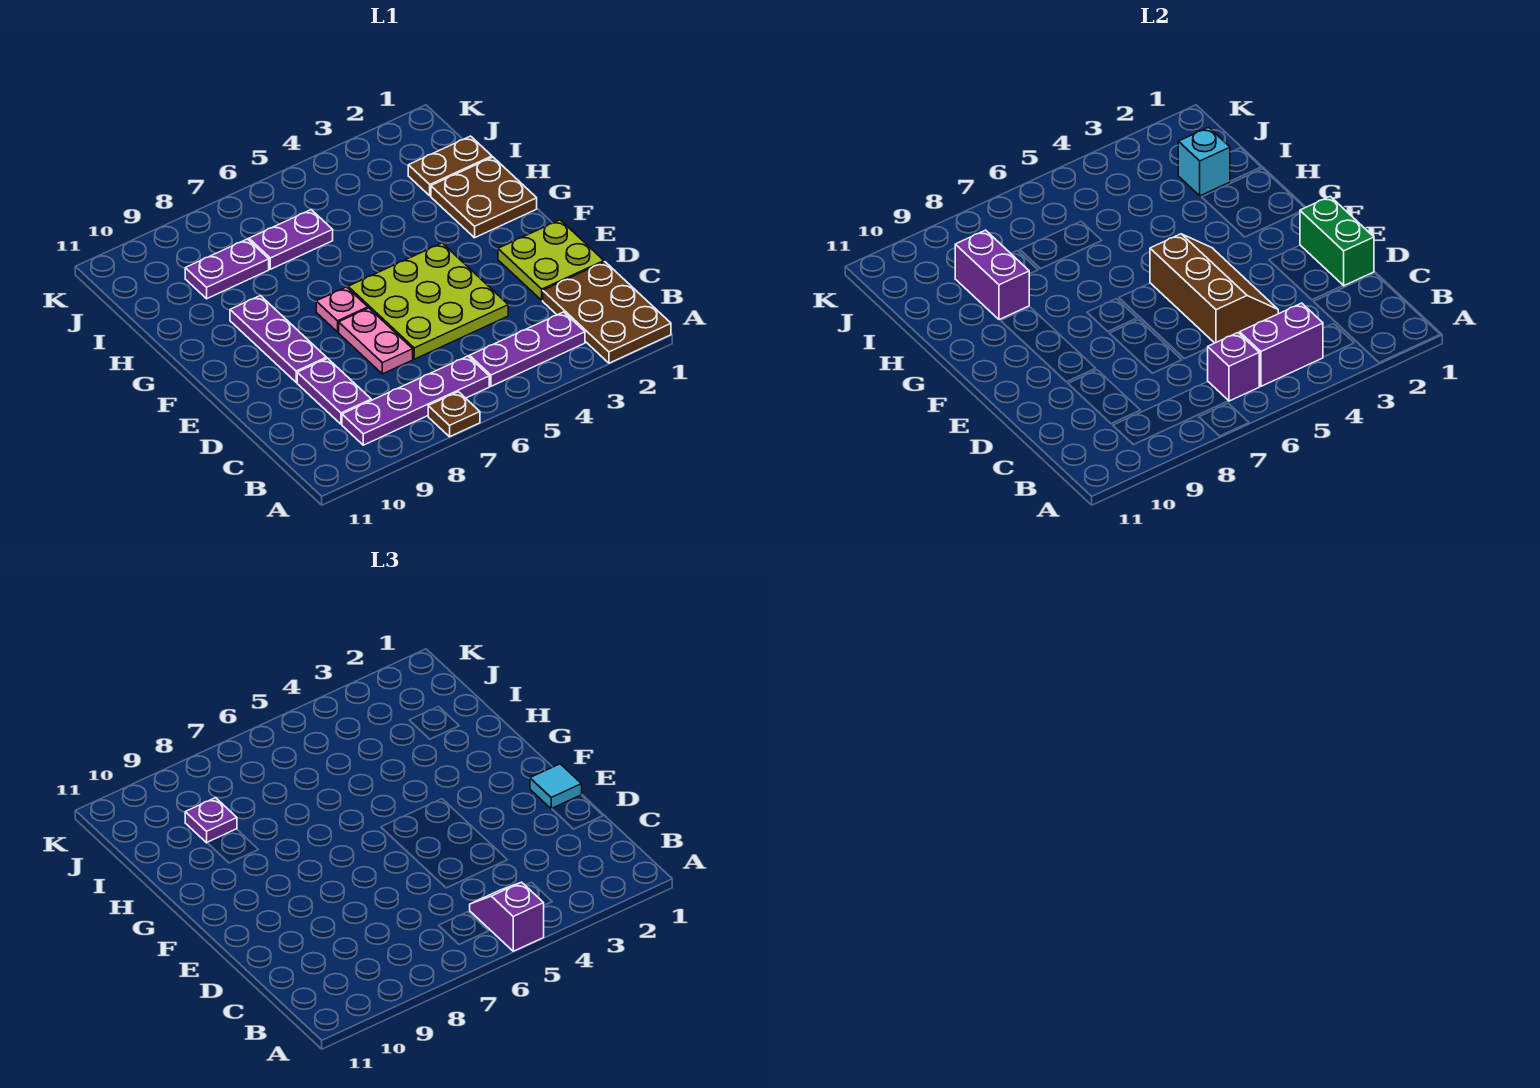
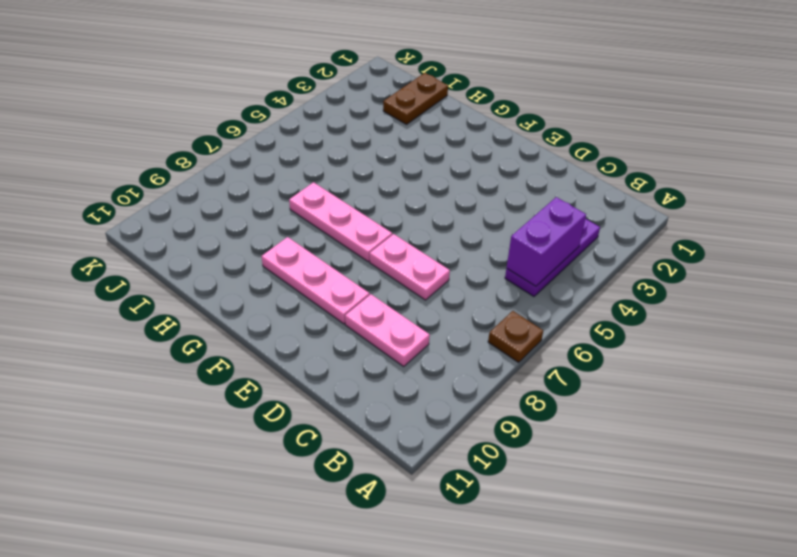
pink plate C9:D9 level 1 -> purple plate C9:D9 level 1
pink plate E9:G9 level 1 -> purple plate E9:G9 level 1
pink plate F7:H7 level 1 -> pink plate F7 level 1
none -> brown plate A1:C2 level 1
none -> purple plate B6:B9 level 1
none -> lime plate D1:E2 level 1

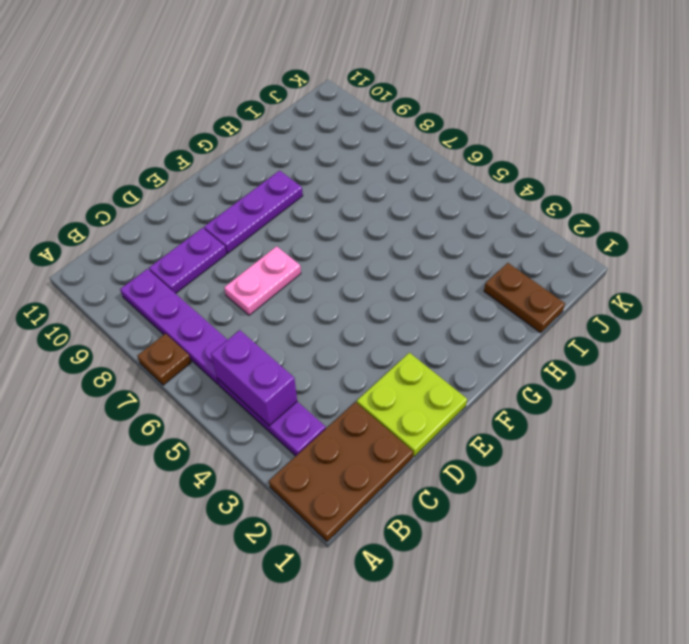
none -> lime plate D4:F6 level 1
none -> pink plate F7 level 1
none -> brown plate G1:H2 level 1

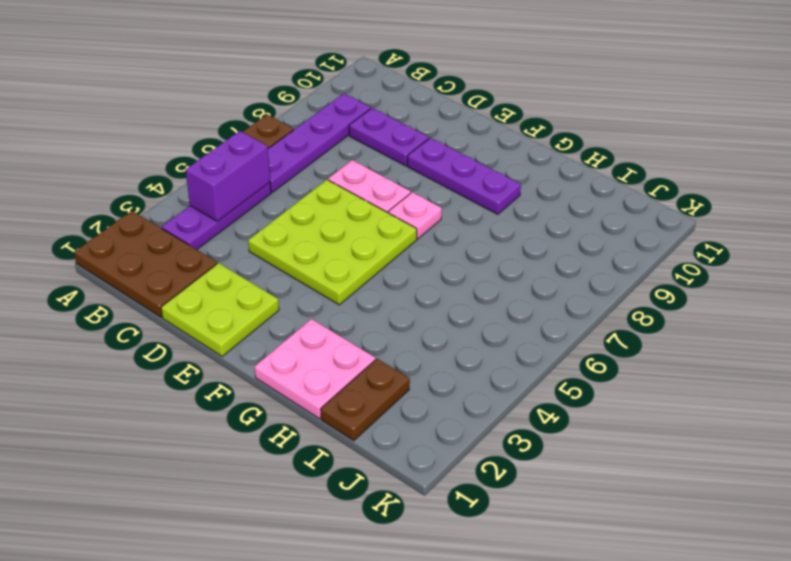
pink plate G1:H2 level 1 -> brown plate G1:H2 level 1
none -> purple plate I6:I7 level 1
none -> purple plate I8:I9 level 1
none -> purple brick B6 level 2

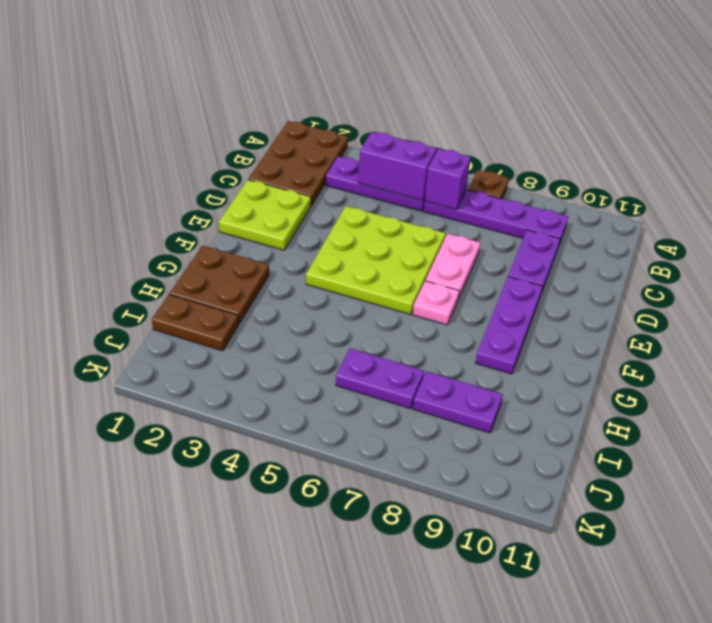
none -> green brick D1:E1 level 2
none -> brown slope D4:F5 level 2 top 5
none -> purple brick H9:I9 level 2

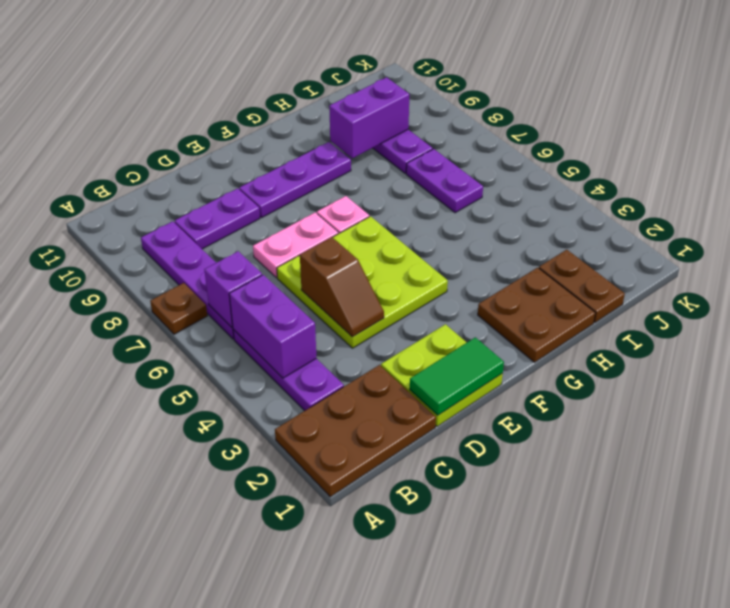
green tile D1:E1 level 2 -> green brick D1:E1 level 2
brown slope D4:D5 level 2 top 5 -> brown slope D4:F5 level 2 top 5
none -> cyan brick I2 level 2
none -> purple slope A5:B5 level 3 top A
none -> cyan tile E1 level 3

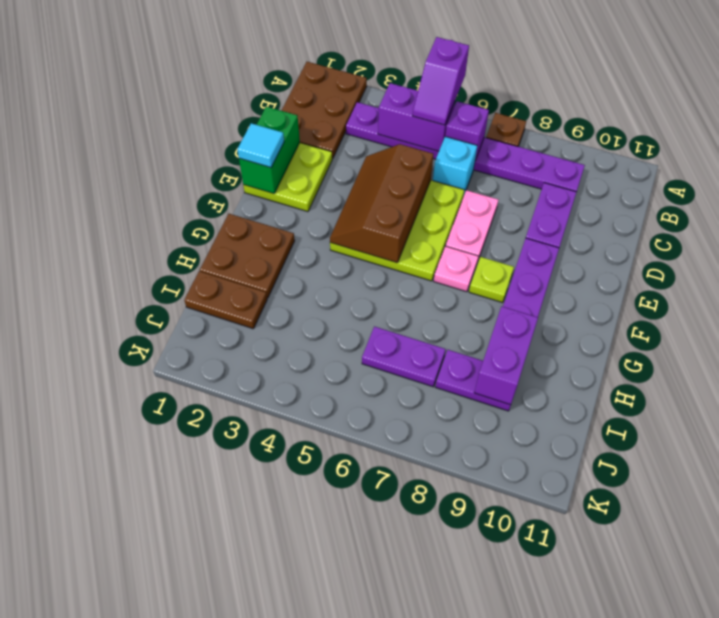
cyan brick C6 level 1 -> cyan brick I2 level 2
lime plate F8 level 1 -> none
none -> purple plate I9 level 3

